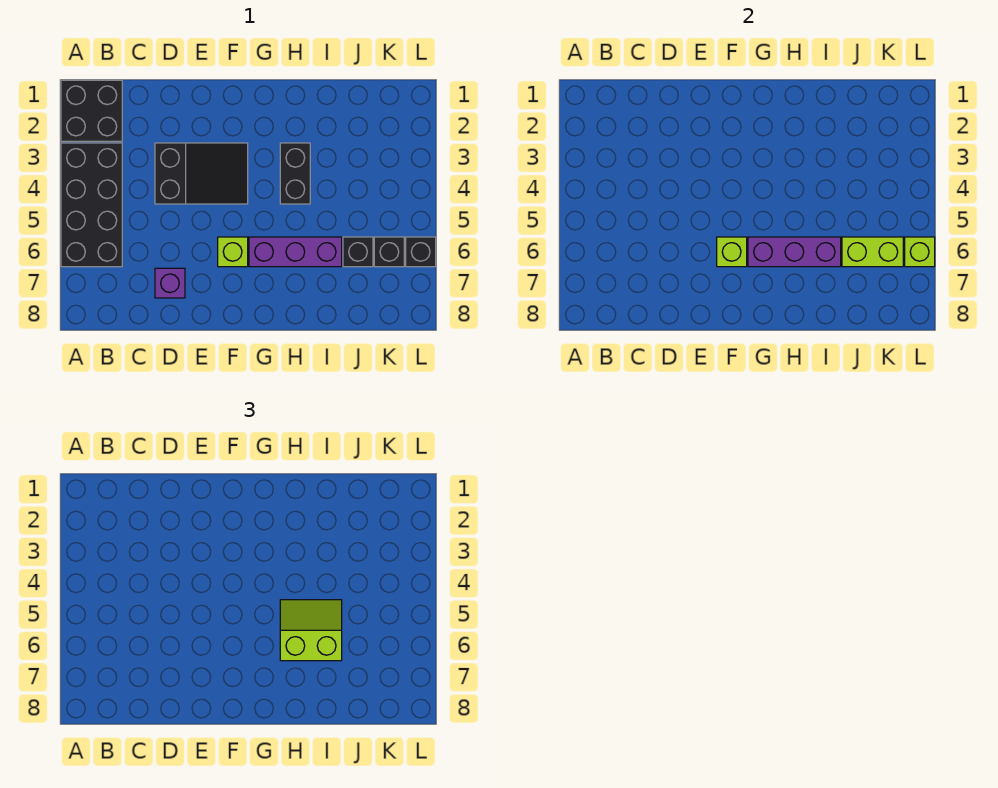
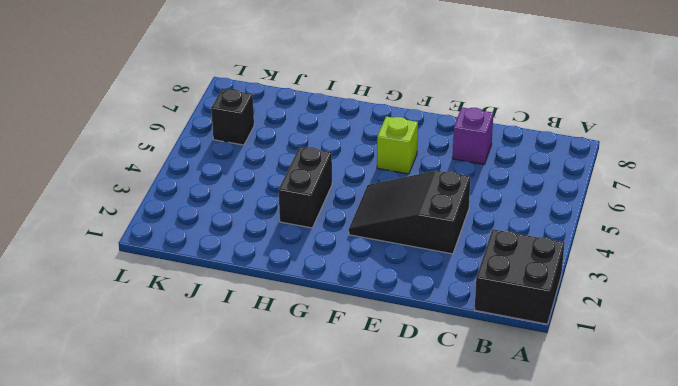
none -> black brick A3:B6 level 1
none -> purple brick G6:I6 level 1
none -> black brick J6 level 1

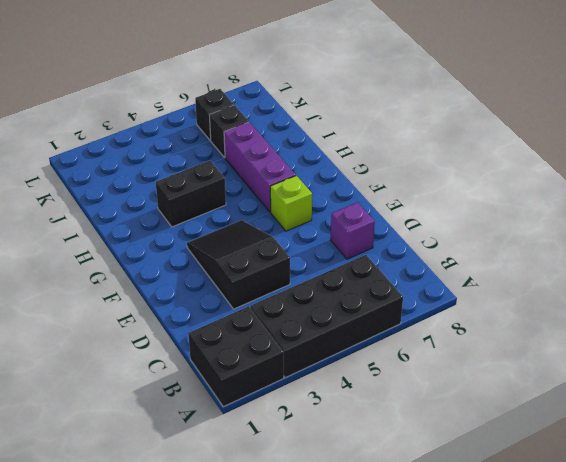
none -> black brick L6 level 1
none -> lime brick F6 level 2
none -> purple brick G6:I6 level 2

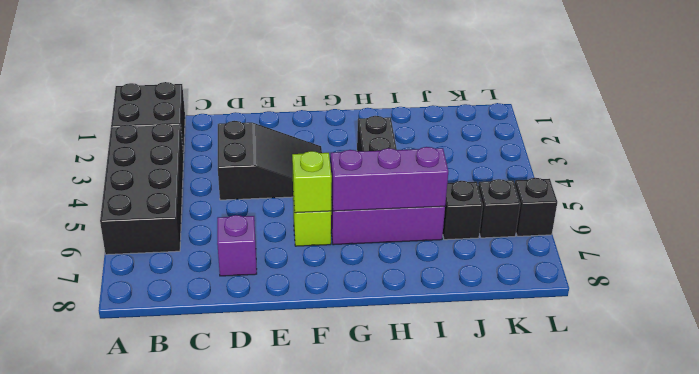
none -> lime brick J6:K6 level 2
none -> lime brick L6 level 2
none -> lime slope H5:I6 level 3 top 6

